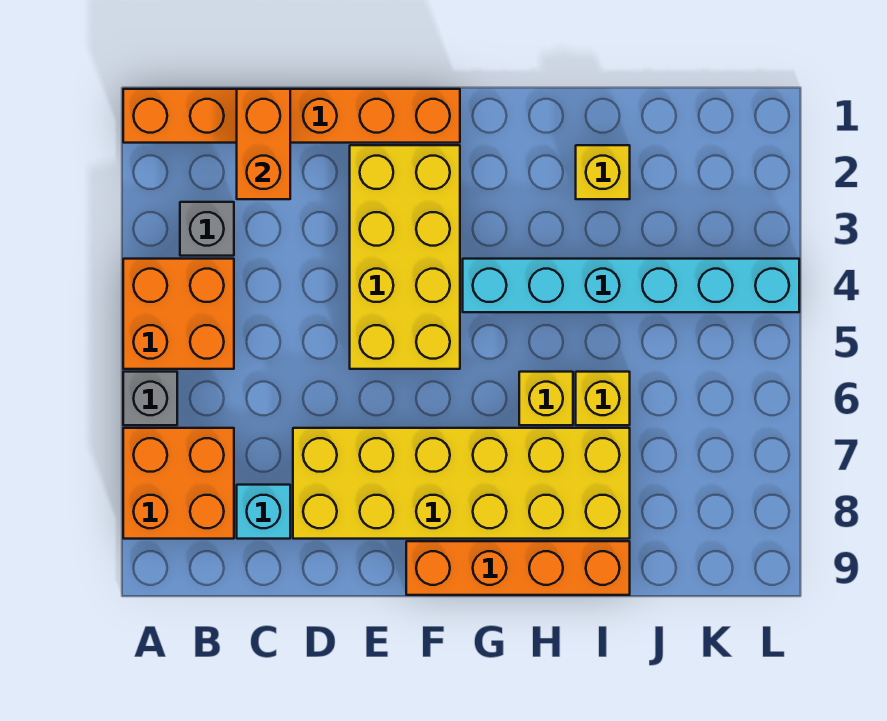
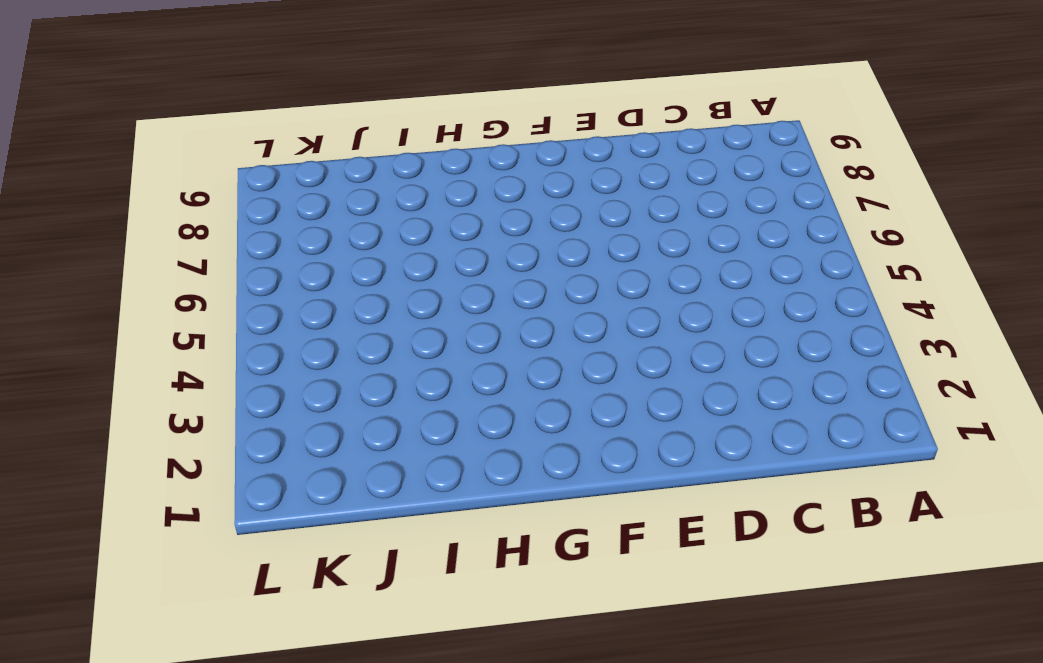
none -> orange brick A1:F1 level 1
none -> orange brick A4:B5 level 1
none -> grey brick A6 level 1

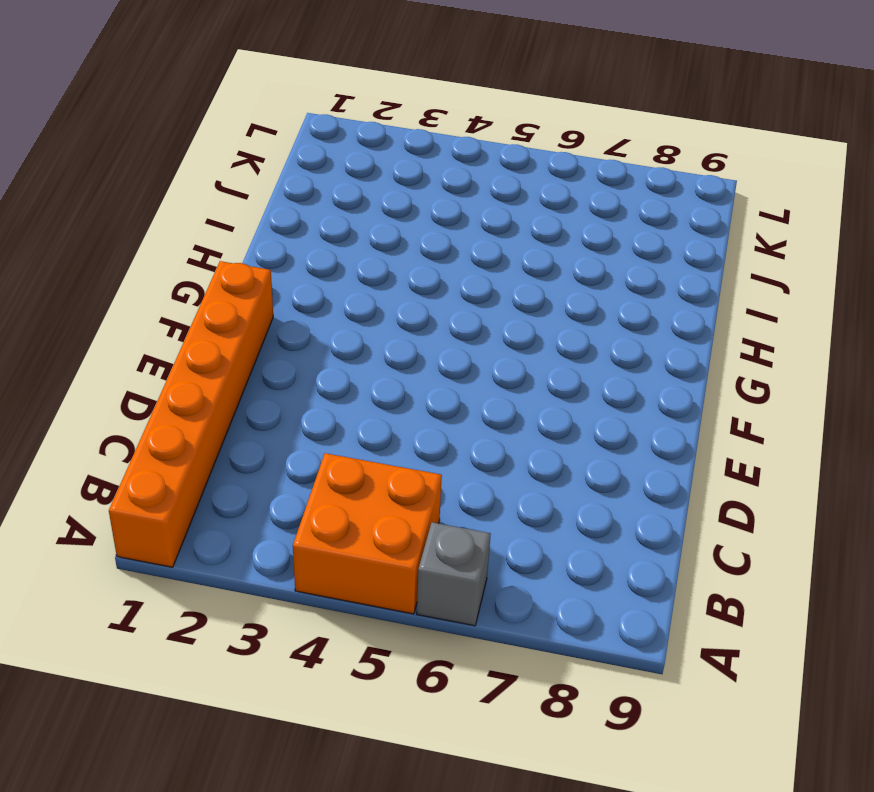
none -> orange brick A7:B8 level 1
none -> grey brick B3 level 1
none -> cyan brick C8 level 1

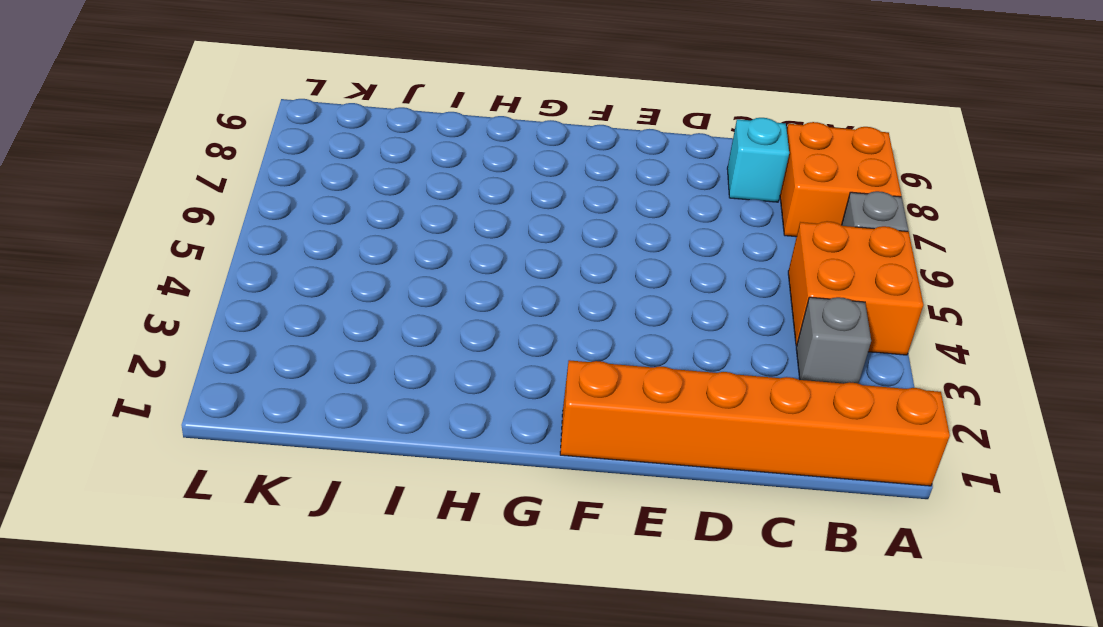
none -> yellow brick D7:I8 level 1
none -> yellow brick E2:F5 level 1
none -> orange brick F9:I9 level 1

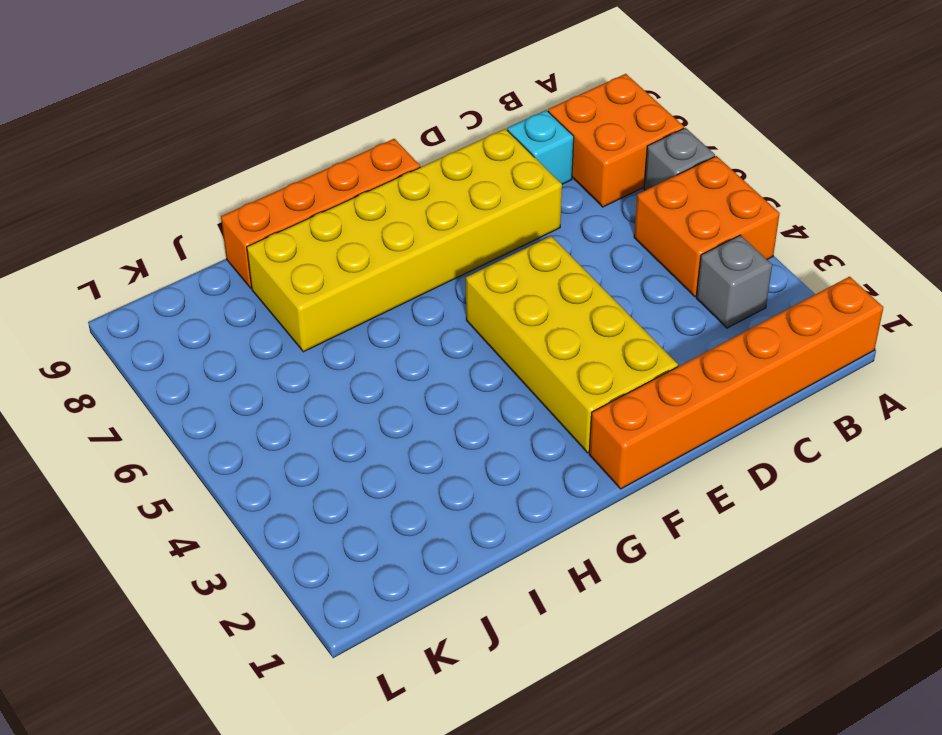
none -> cyan brick G4:L4 level 1
none -> yellow brick H6 level 1
none -> yellow brick I2 level 1

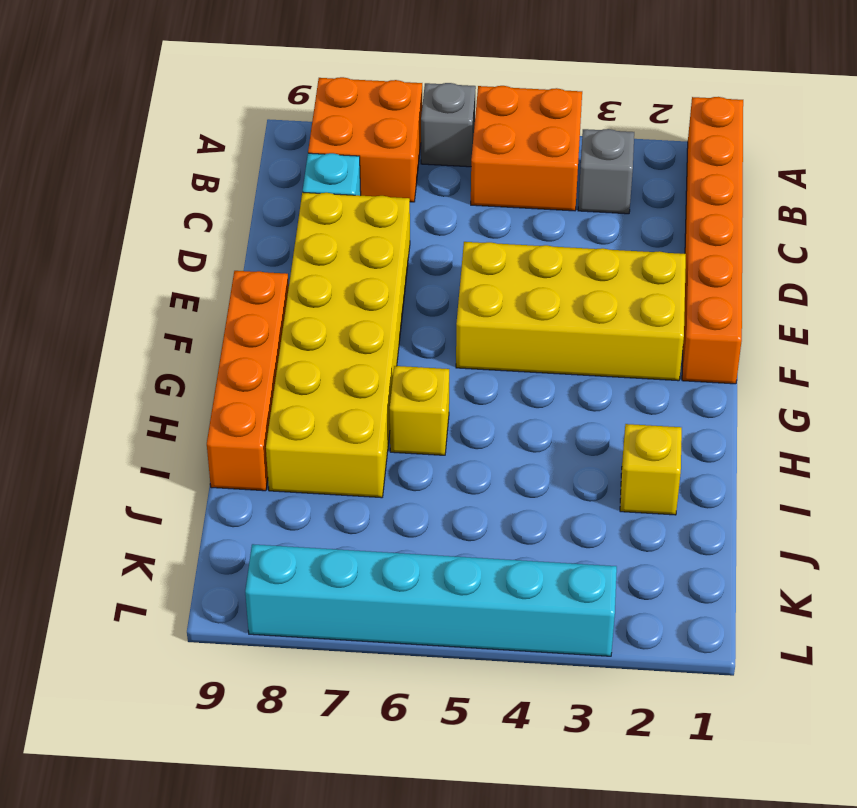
cyan brick L3:L8 level 1 -> cyan brick G4:L4 level 1
none -> yellow brick I6 level 1
none -> orange brick C1:C2 level 2

